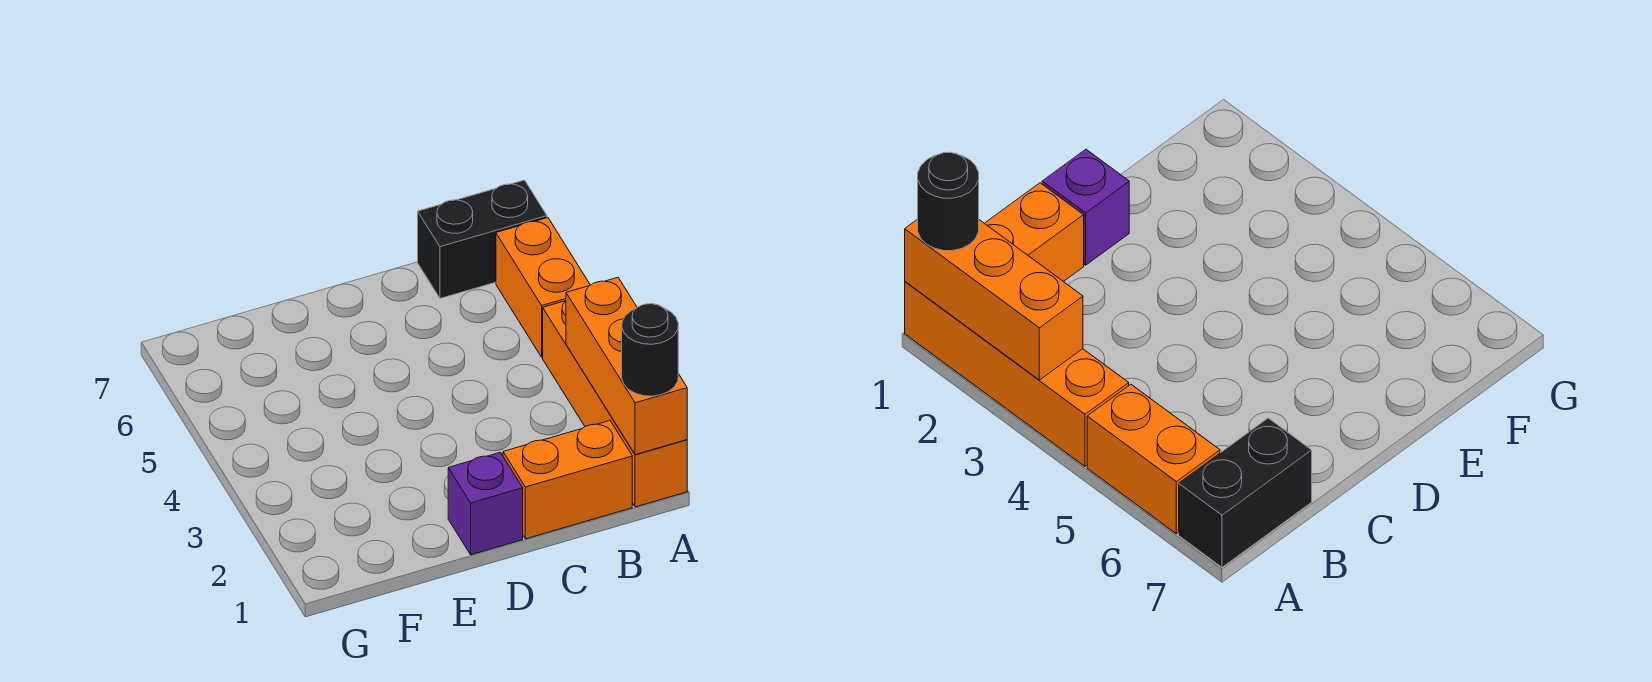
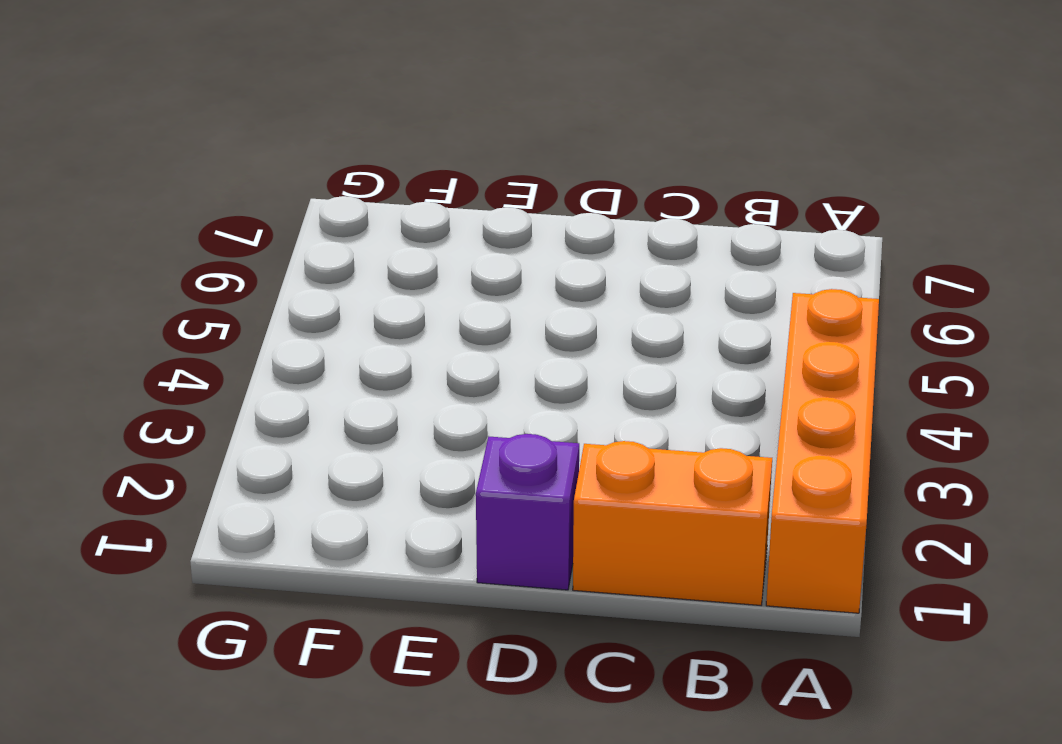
none -> orange brick A5:A6 level 1
none -> black brick A7:B7 level 1

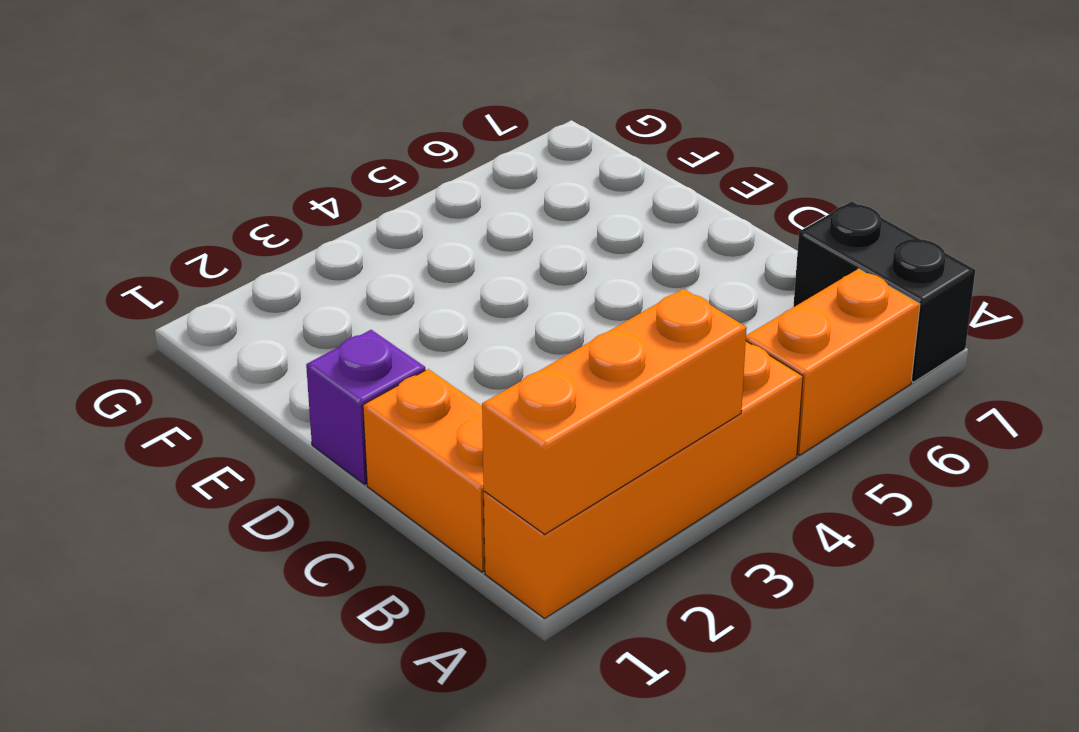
none -> black round brick A1 level 3

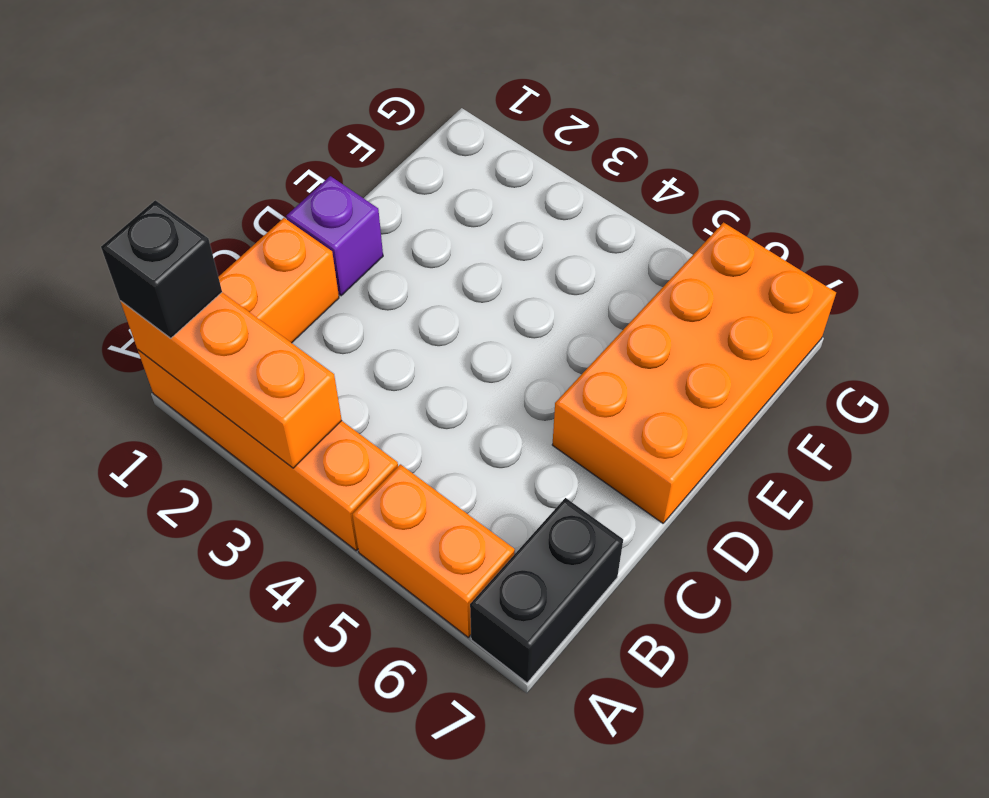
black brick A1 level 3 -> black round brick A1 level 3
orange brick D6:G7 level 1 -> none

